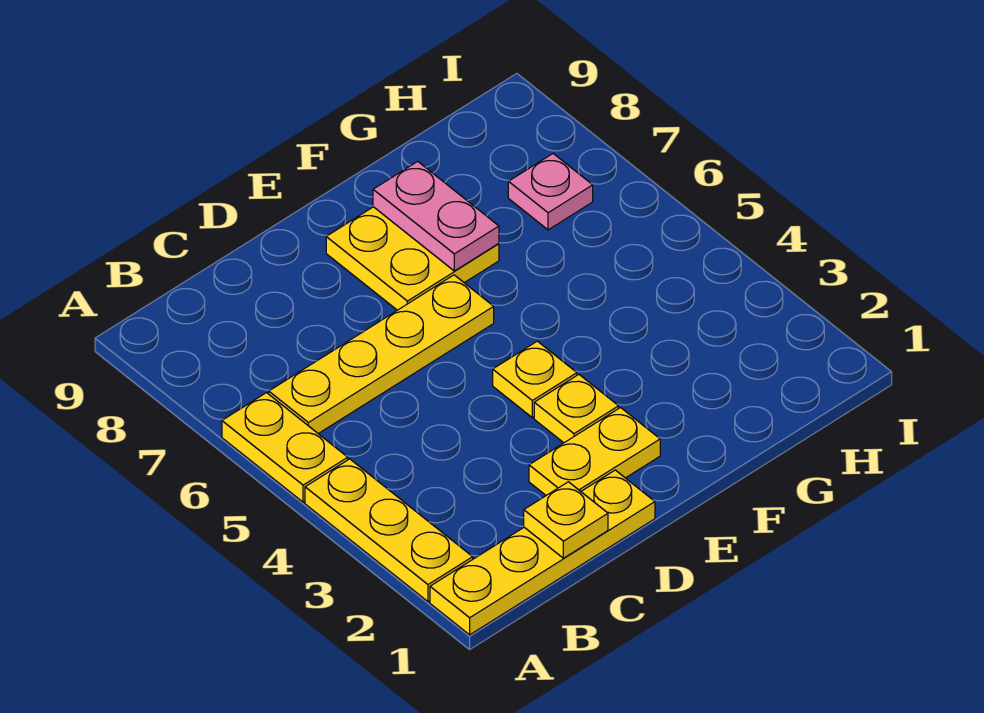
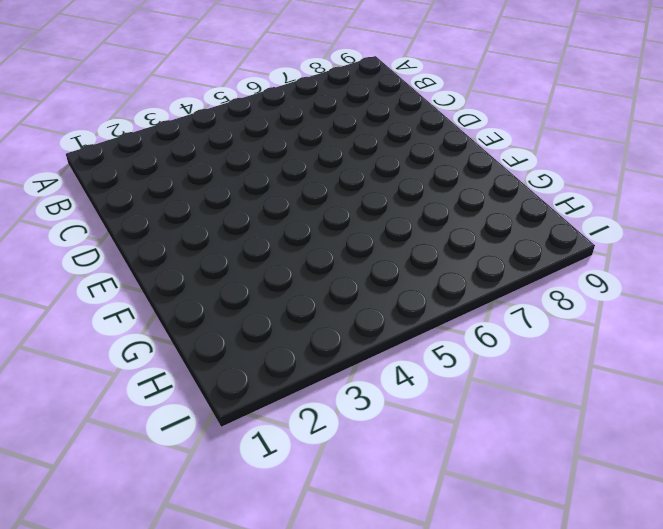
none -> yellow plate A1:D1 level 1
none -> yellow plate A2:A4 level 1

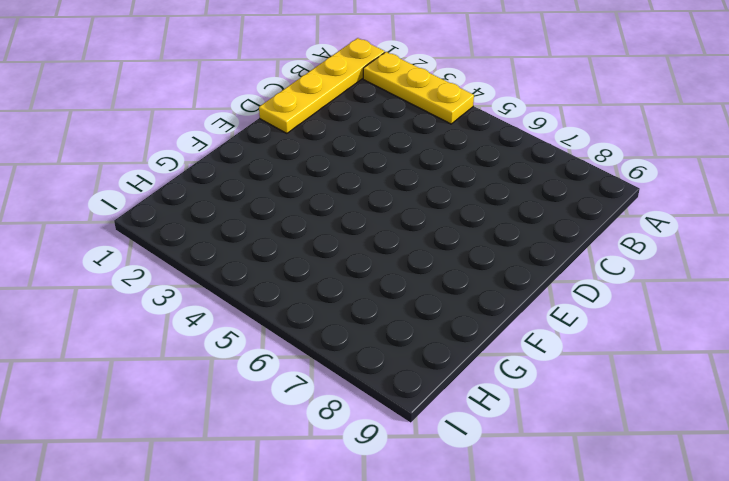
none -> yellow plate A5:A6 level 1
none -> yellow plate B6:E6 level 1

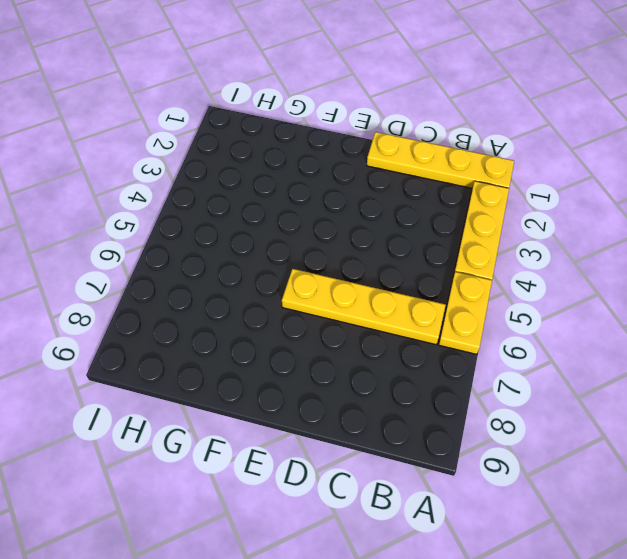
none -> yellow plate D2:E2 level 1
none -> yellow plate E3 level 1

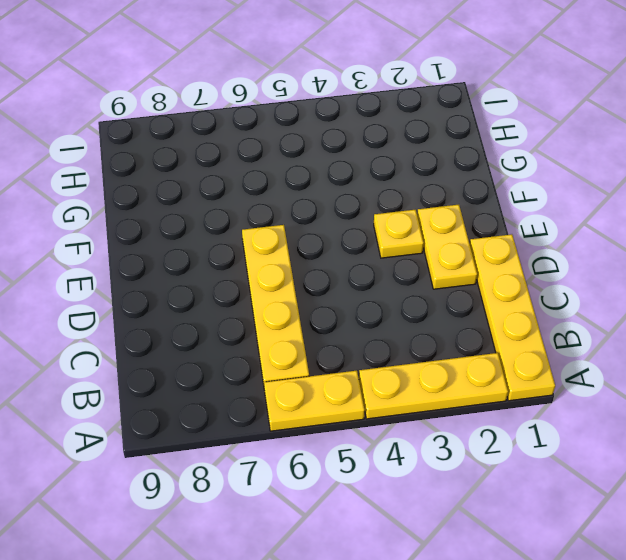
none -> yellow plate E4 level 1
none -> yellow plate E7:F8 level 1

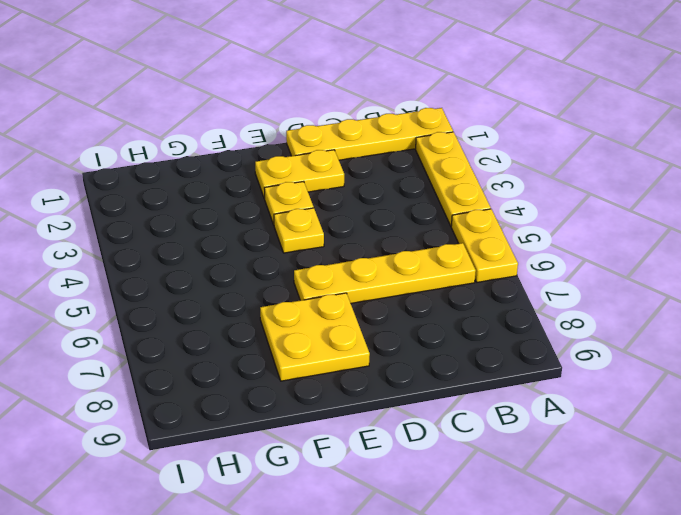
none -> pink plate H7 level 1
none -> yellow plate C1 level 2

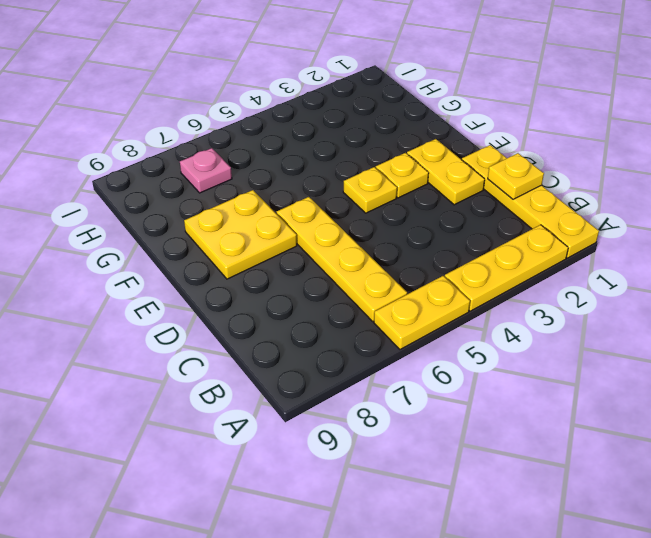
none -> pink plate F7:F8 level 2

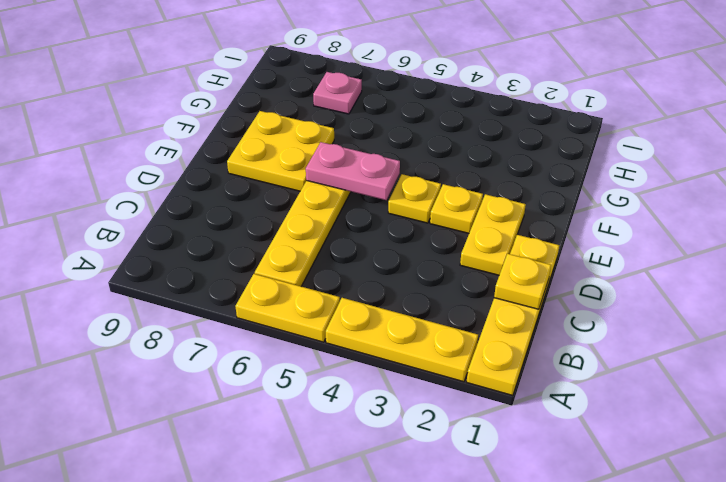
pink plate E5:E6 level 2 -> pink plate F7:F8 level 2

